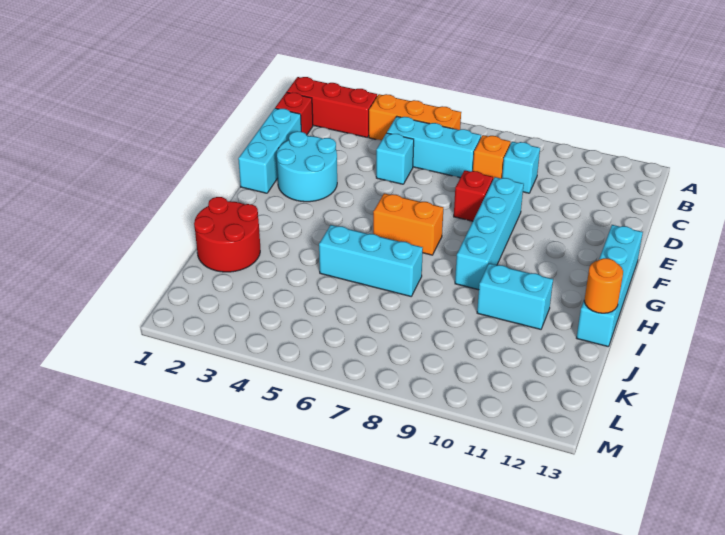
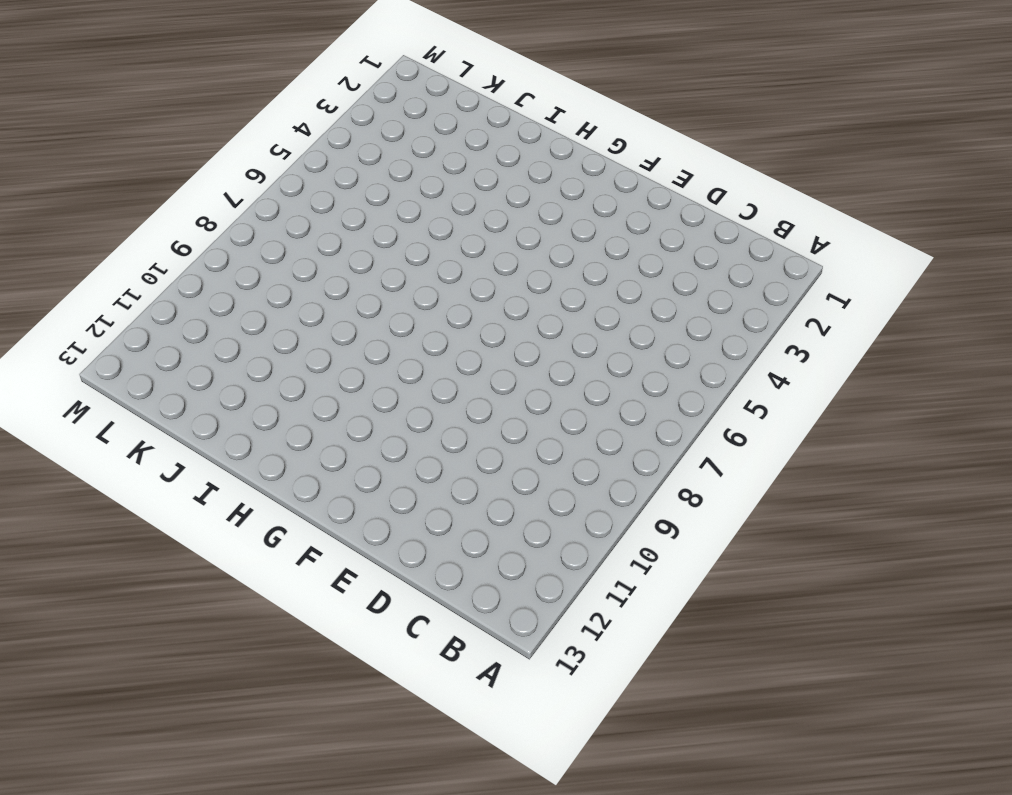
none -> red brick B1:B3 level 1
none -> orange brick B4:B6 level 1
none -> red brick C1 level 1

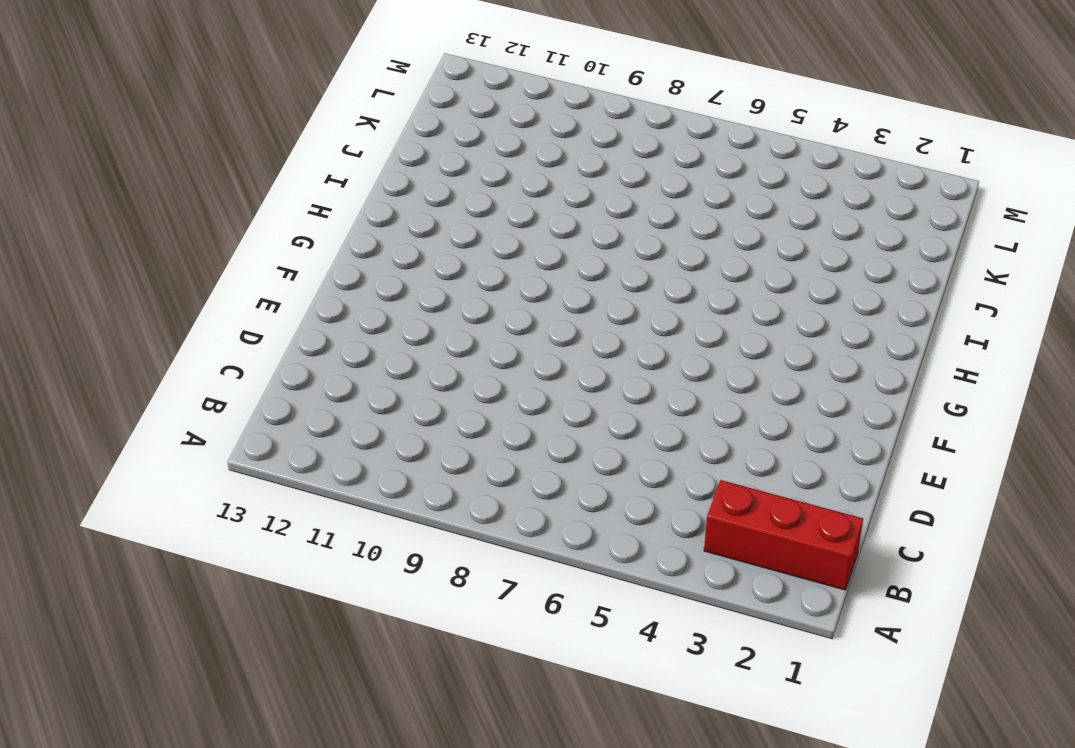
none -> orange brick B4:B6 level 1
none -> red brick C1 level 1
none -> cyan brick C5:C7 level 1

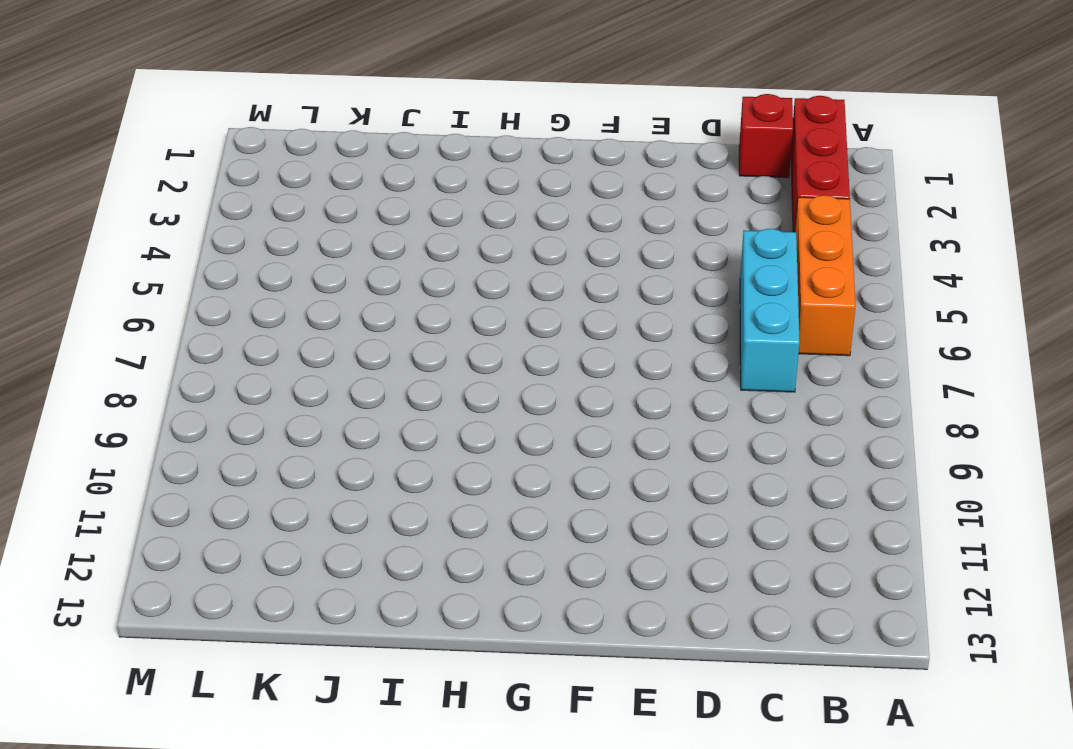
none -> orange brick C8 level 1
none -> cyan brick C9 level 1
none -> cyan brick D1:F1 level 1

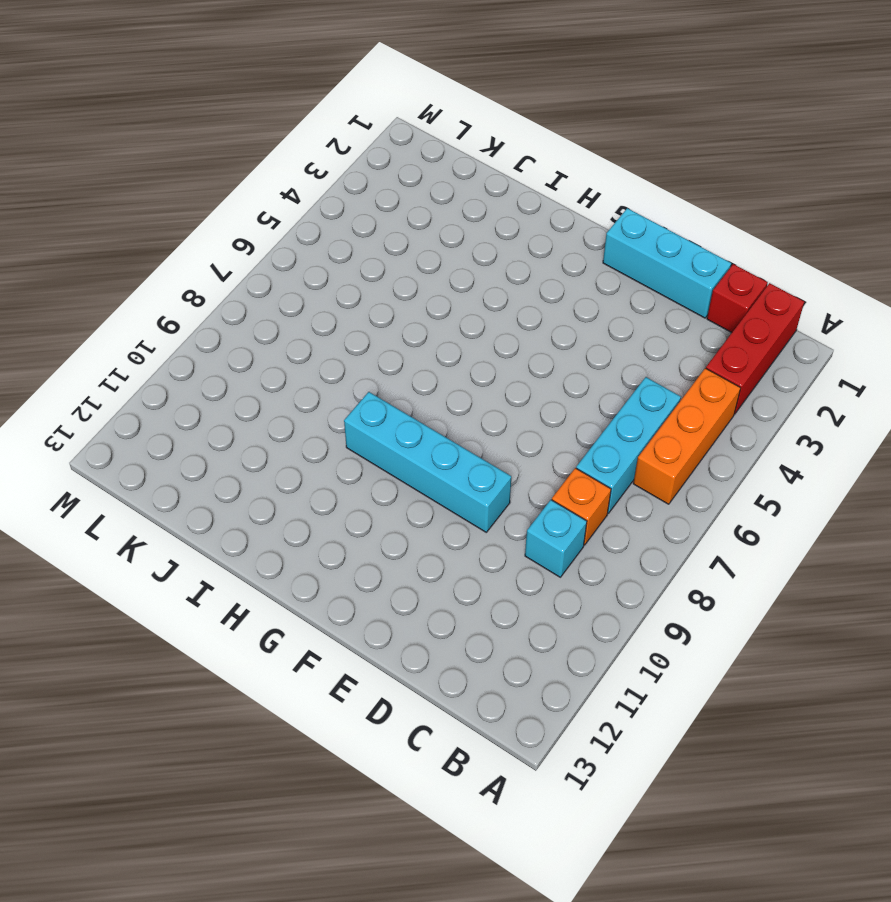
none -> cyan brick D5 level 1
none -> cyan round brick E2:F3 level 1
none -> red brick E8 level 1

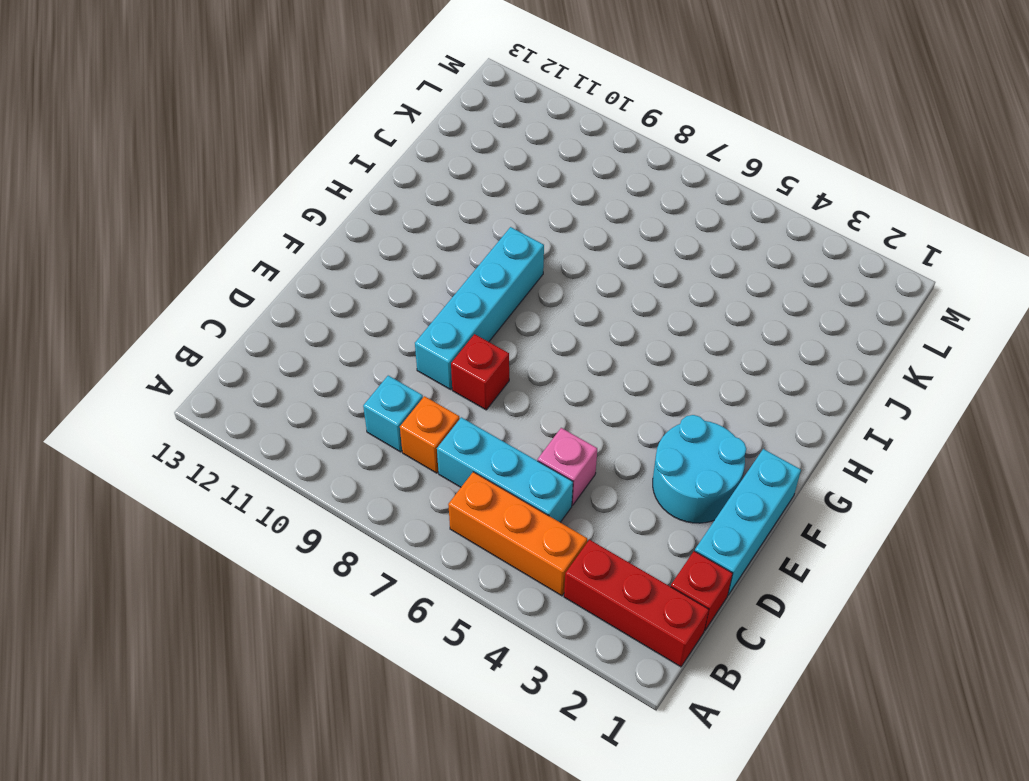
pink brick D5 level 1 -> cyan brick D5 level 1
none -> cyan brick F13:I13 level 1
none -> orange brick G6:G7 level 1
none -> red round brick I1:J2 level 1

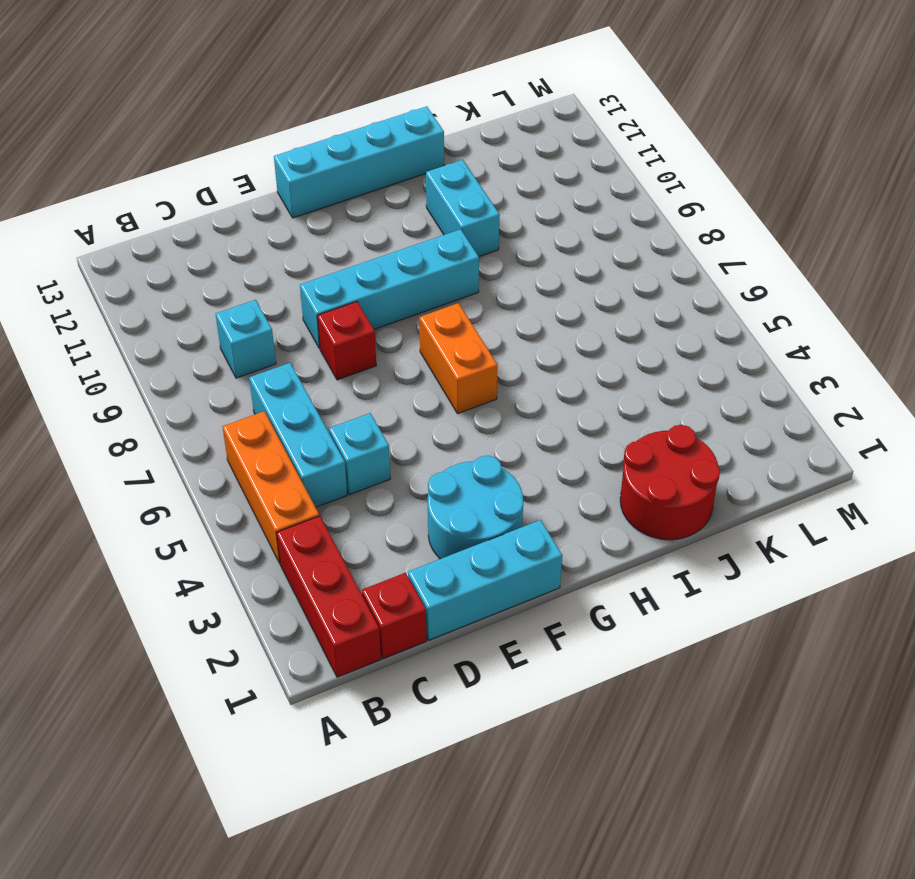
none -> orange brick C8 level 1
none -> cyan brick I5:I7 level 1
none -> orange round brick I13 level 2

